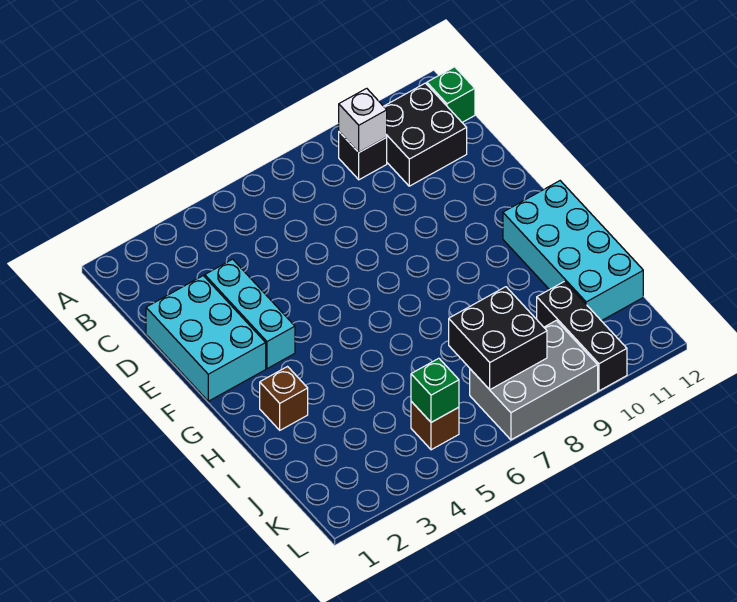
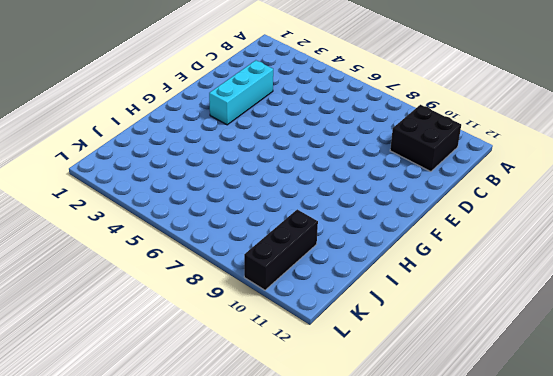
none -> black brick B9 level 1
none -> green brick B12 level 1
none -> cyan brick D1:F2 level 1

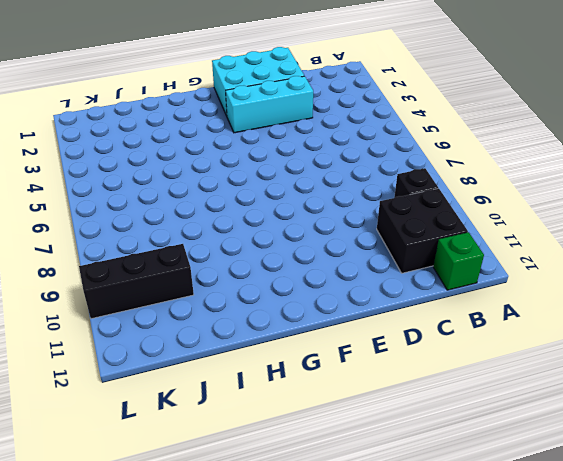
none -> cyan brick G11:J12 level 1
none -> brown brick H2 level 1
none -> brown brick K5 level 1

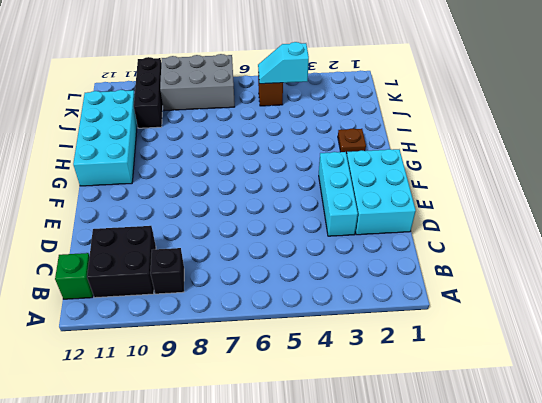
brown plate H2 level 1 -> brown brick H2 level 1
cyan slope K4:K5 level 2 top 4 -> green brick K5 level 2
none -> white brick B9 level 2
none -> black brick J7:K8 level 2

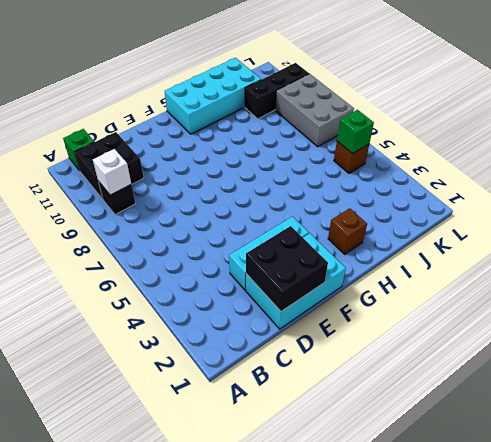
black brick D1:E2 level 2 -> black brick J7:K8 level 2

